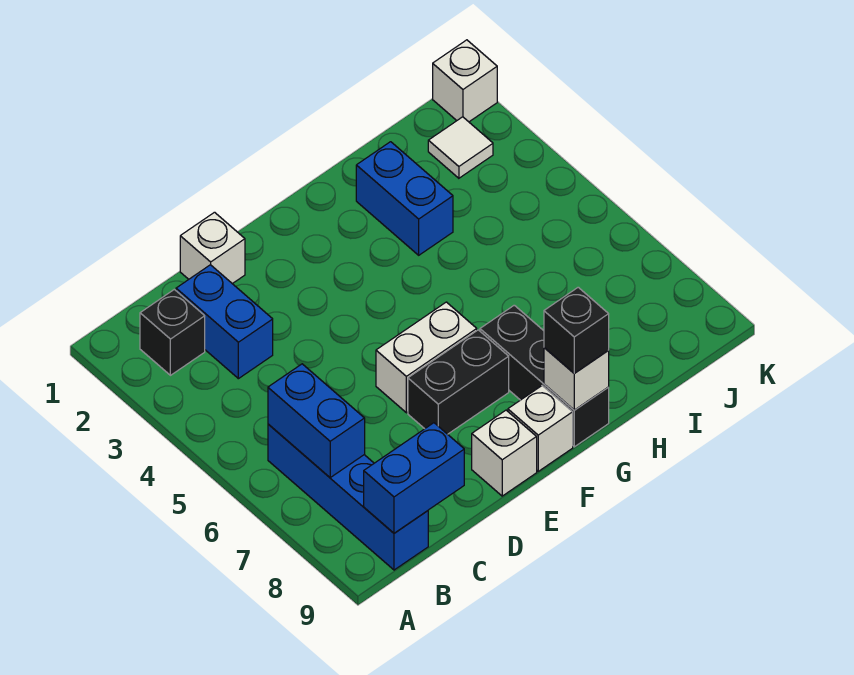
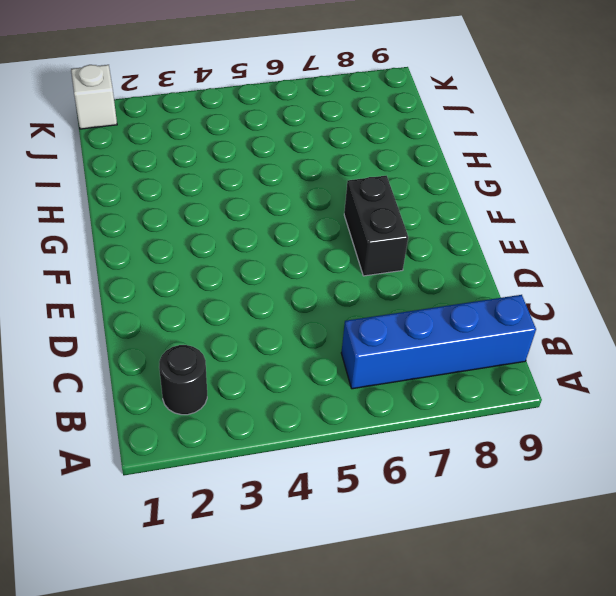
black round brick B2 level 1 -> black brick B2 level 1
none -> blue brick C2:C3 level 1
none -> white brick D1 level 1
none -> white brick E6:F6 level 1

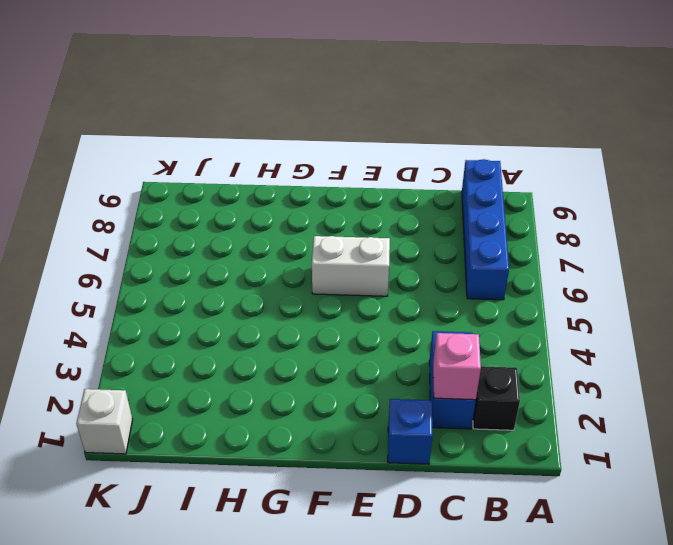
pink brick C2 level 2 -> none
blue brick D1 level 1 -> white brick D1 level 1
none -> black brick E7:F7 level 1
none -> white brick E9 level 1
none -> white brick F9 level 1

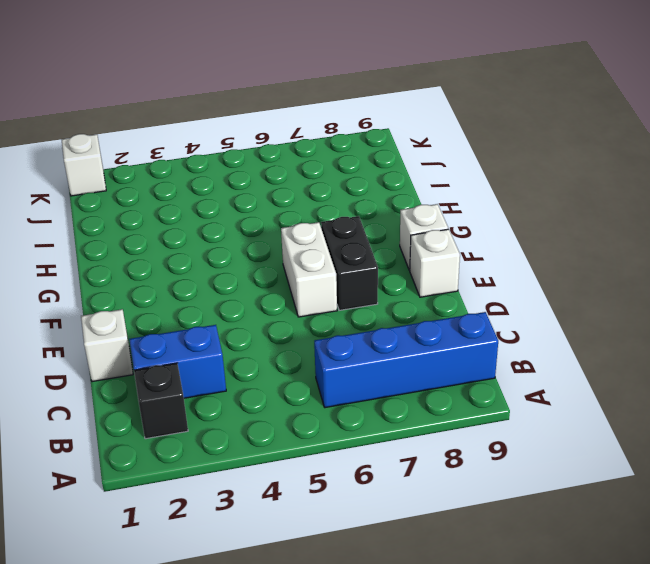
none -> black brick G7:G9 level 1
none -> blue brick H2:H3 level 1
none -> white tile J2 level 1

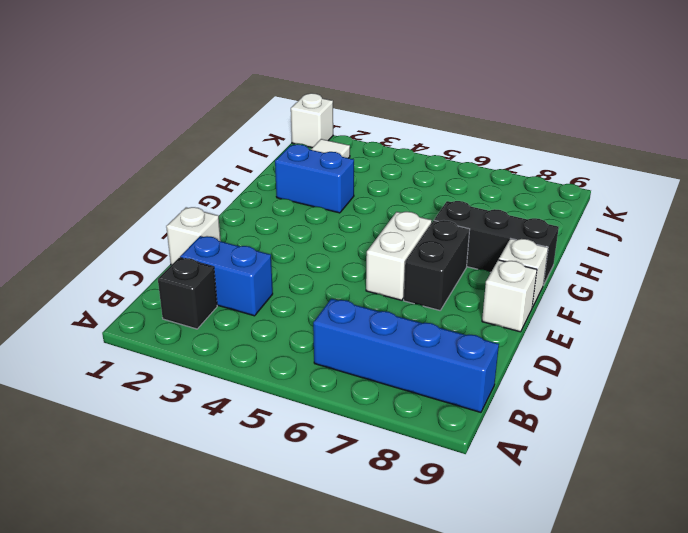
none -> blue brick B6:B7 level 2
none -> blue brick B9:C9 level 2
none -> white brick G9 level 2

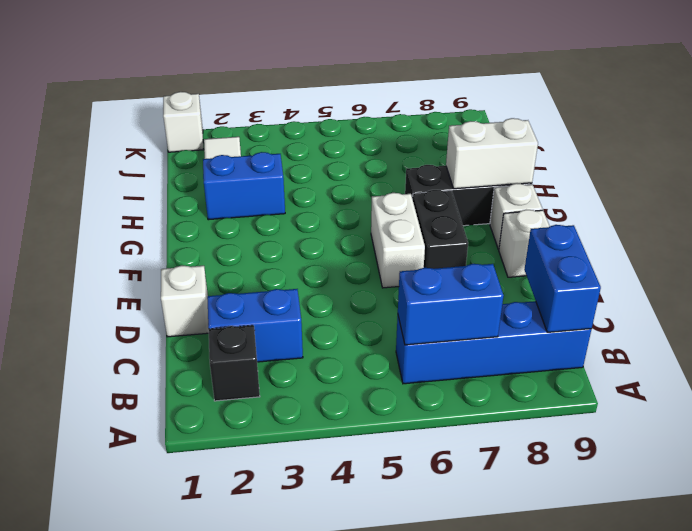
white brick G8:G9 level 2 -> white brick G9 level 2
none -> black brick G9 level 3

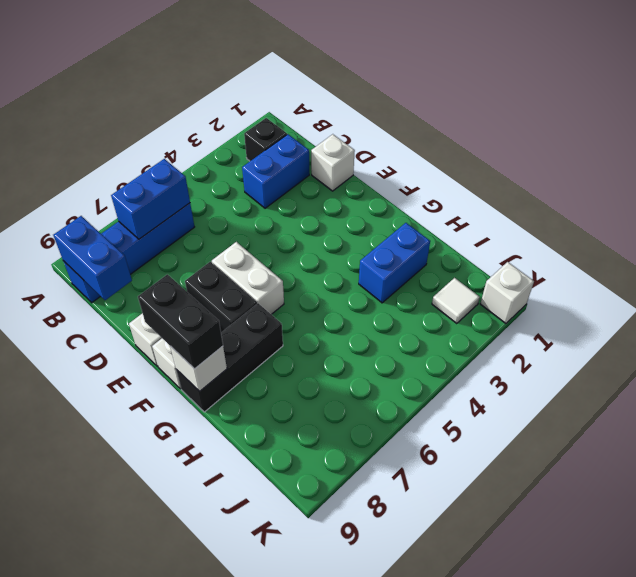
black brick F9:G9 level 3 -> black brick G9 level 3

